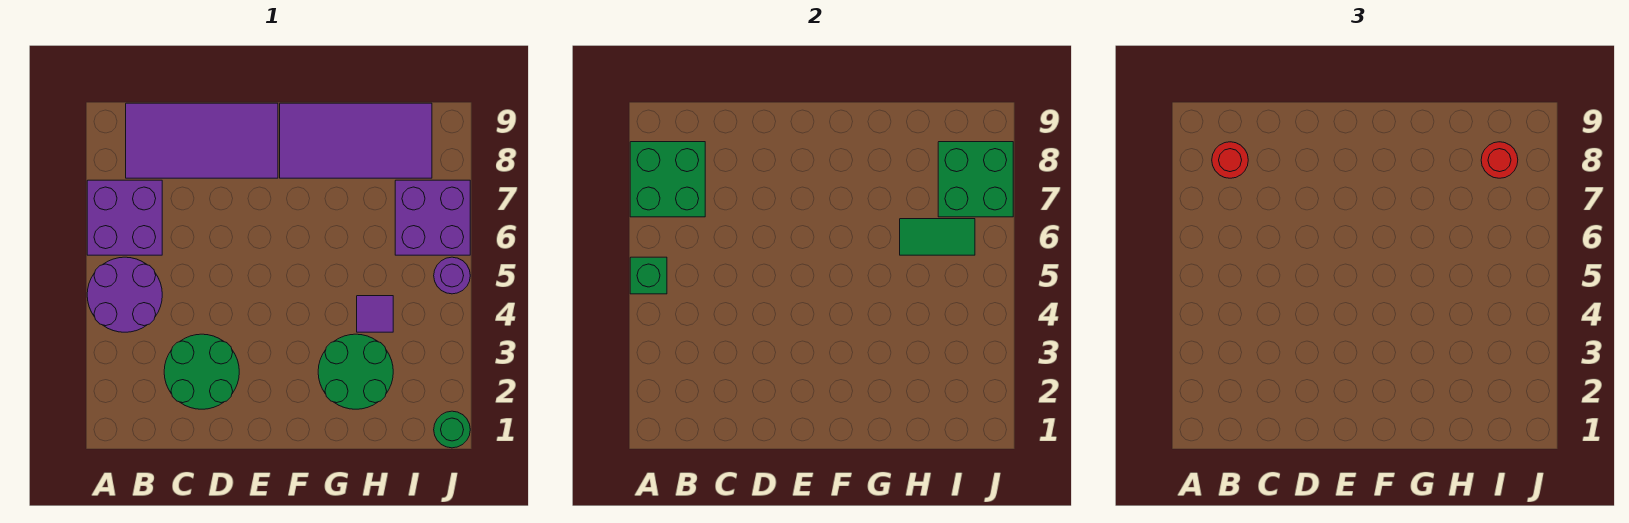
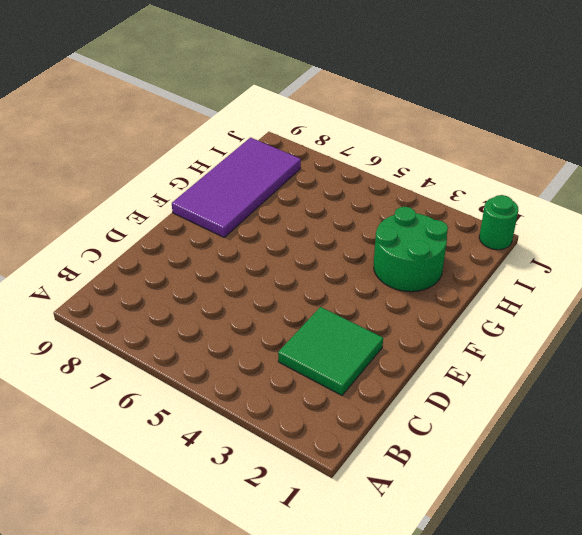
green tile C2:D3 level 1 -> green round brick C2:D3 level 1
none -> purple round brick A4:B5 level 1
none -> purple brick A6:B7 level 1
none -> purple tile B8:E9 level 1

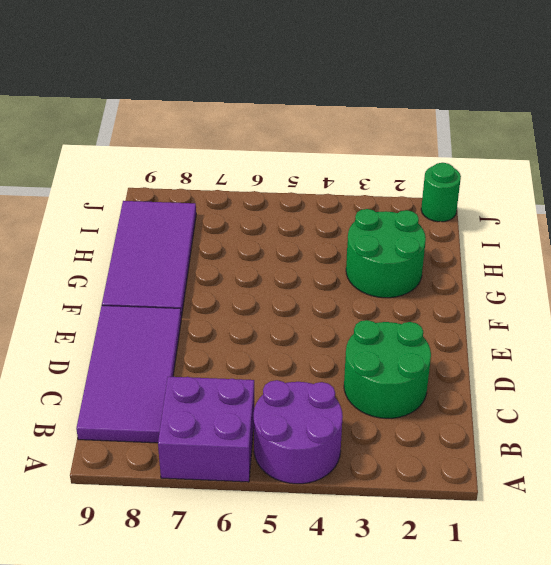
none -> purple tile H4 level 1
none -> purple brick I6:J7 level 1
none -> purple round brick J5 level 1

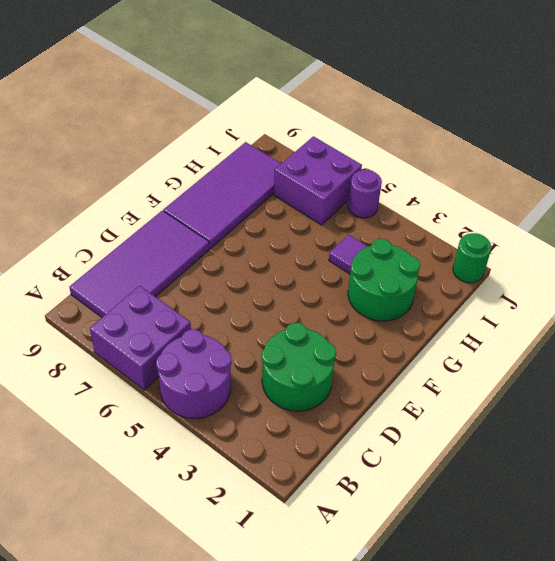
none -> green brick A5 level 2
none -> green brick A7:B8 level 2
none -> green tile H6:I6 level 2

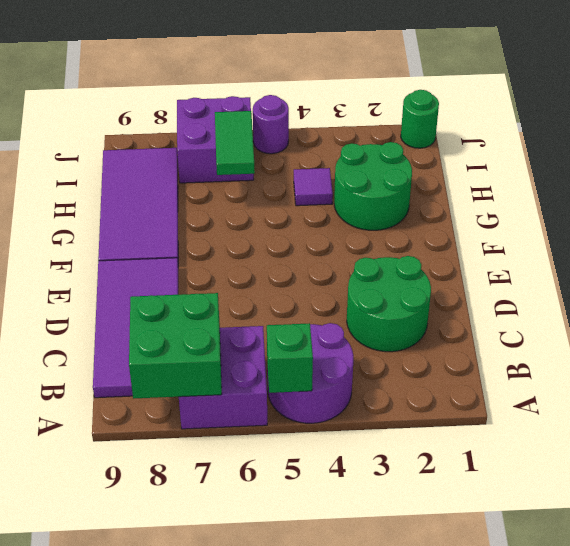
none -> green brick I7:J8 level 2
none -> red round brick B8 level 3
none -> red round brick I8 level 3

